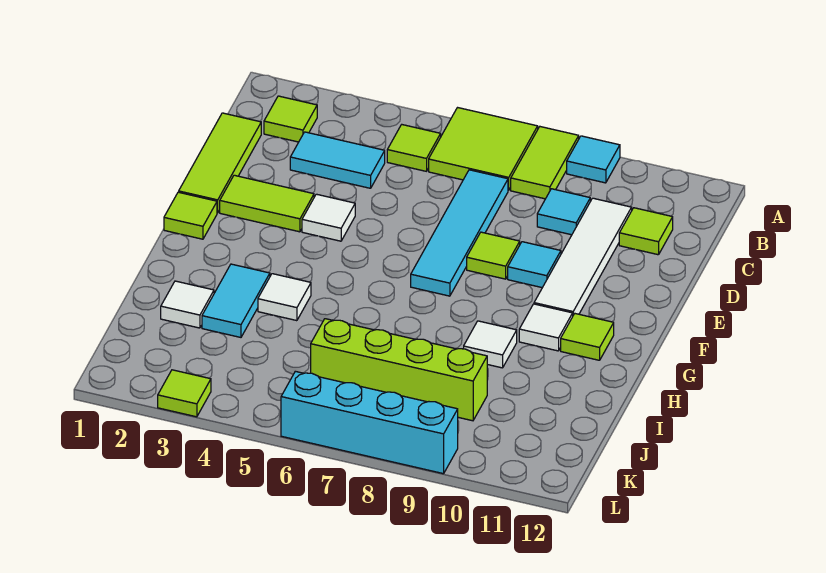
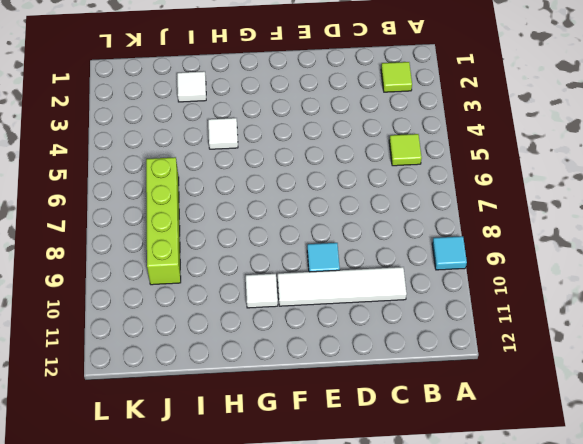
none -> lime tile A6:B7 level 1
none -> lime tile A8:B8 level 1
none -> lime tile C1:E1 level 1

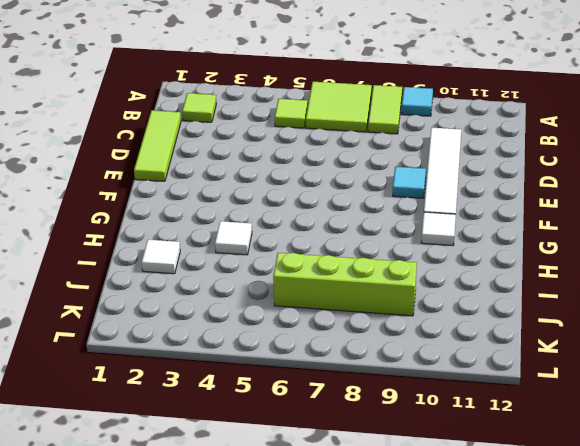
none -> cyan tile C3:C4 level 1
none -> cyan tile C7:F7 level 1
none -> cyan tile C9 level 1

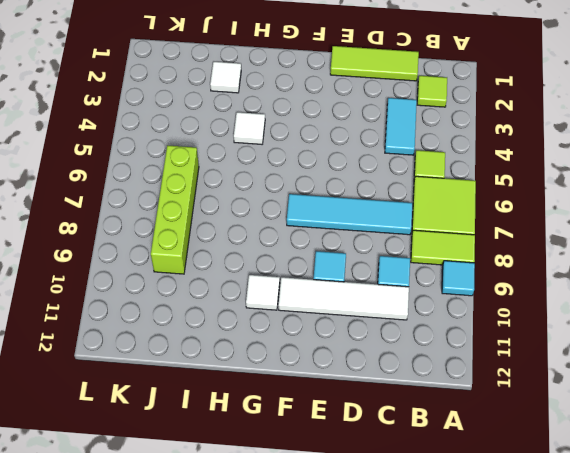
none -> lime tile C11 level 1
none -> lime tile E2:E3 level 1
none -> white tile E4 level 1

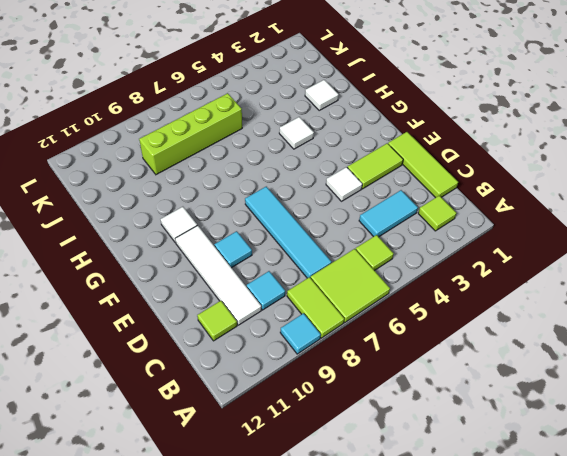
none -> lime tile E8 level 1
none -> lime tile F1 level 1
none -> lime tile G11 level 1

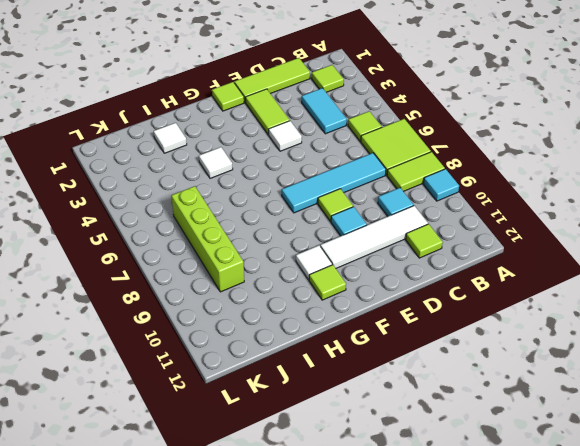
none -> cyan tile H3:I3 level 1
none -> white tile H9 level 1
none -> lime tile L3 level 1

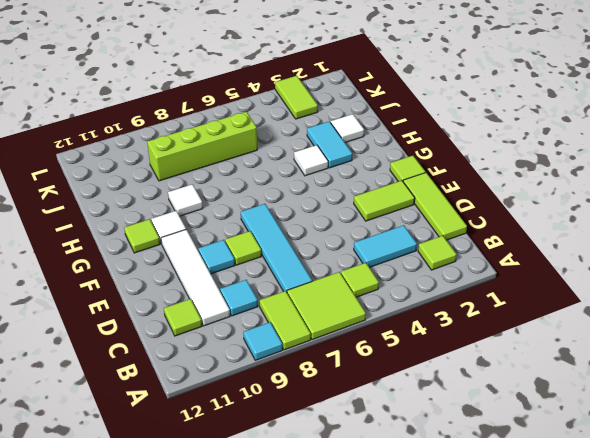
lime tile K3:L3 level 1 -> lime tile L3 level 1
none -> white tile E4 level 1
none -> cyan brick L6:L9 level 1

